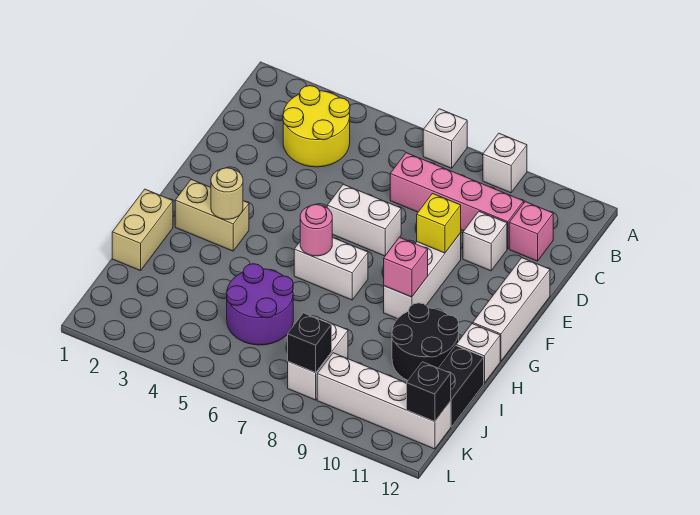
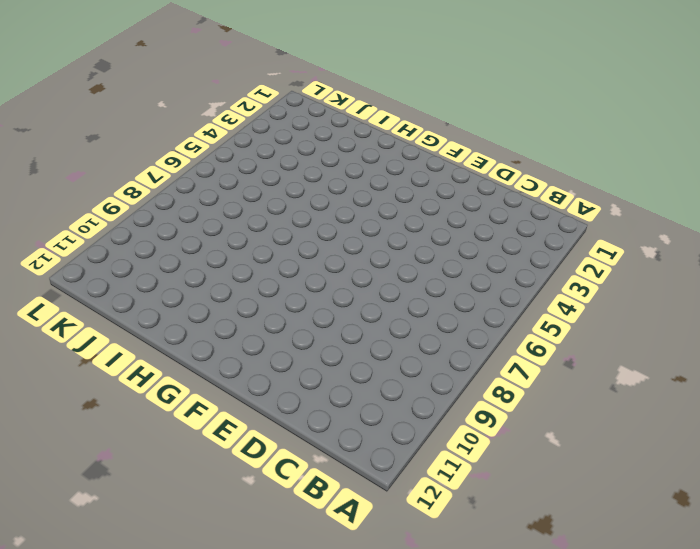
none -> white brick A7 level 1
none -> white brick A9 level 1
none -> yellow round brick B3:C4 level 1

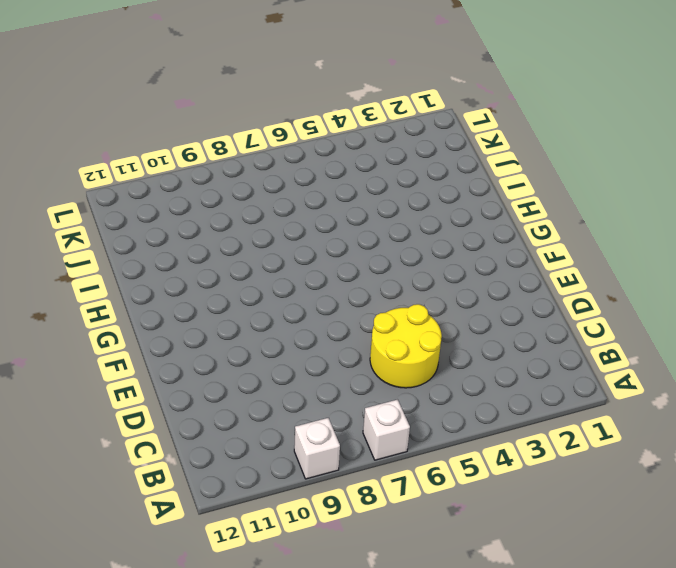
yellow round brick C5:D6 level 1 -> yellow round brick B3:C4 level 1
none -> pink brick C7:C10 level 1
none -> pink brick C11 level 1
none -> white brick D10 level 1

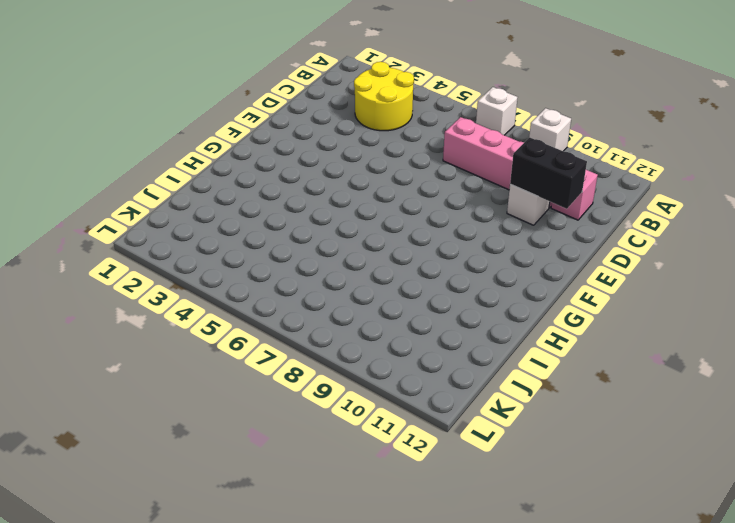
black brick D10:D11 level 2 -> black brick I12:J12 level 1
none -> white brick E6:E7 level 1
none -> white brick E9:G9 level 1
none -> white brick E12:G12 level 1

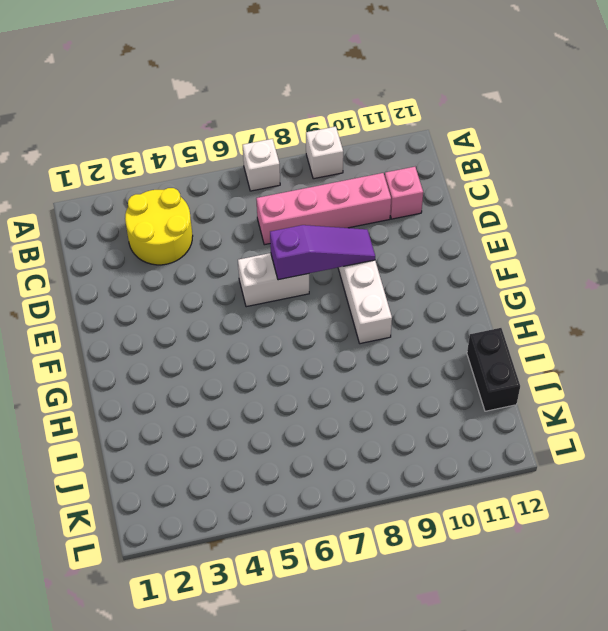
purple slope E7:E9 level 2 top 7 -> yellow brick E9 level 2
none -> white brick D10 level 1
none -> white brick E12:G12 level 1
none -> tan brick G2:G3 level 1

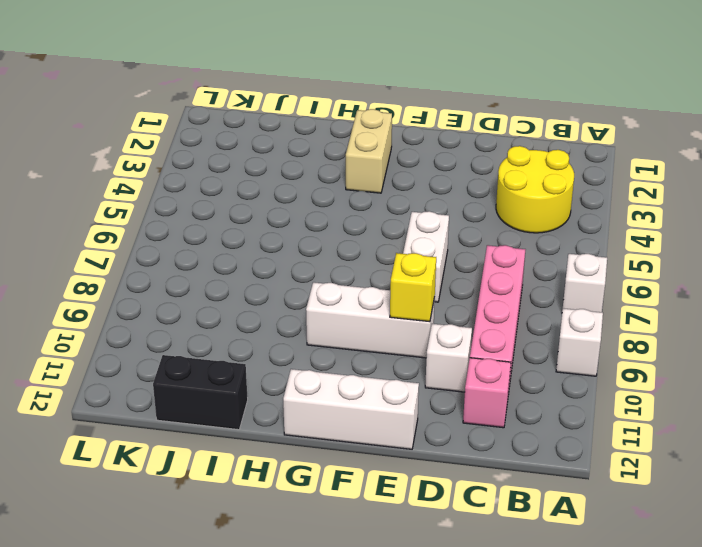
none -> white brick G6:G7 level 1
none -> tan brick H1:I1 level 1
none -> black round brick H10:I11 level 1

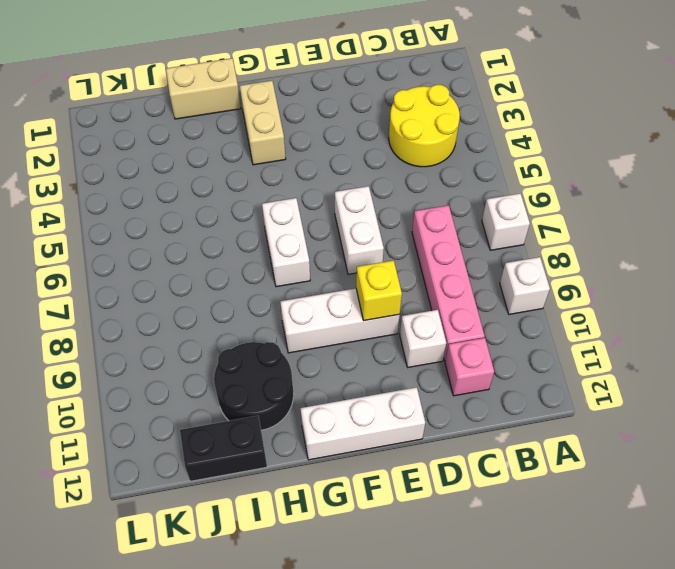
none -> white brick H12 level 1
none -> purple round brick I5:J6 level 1
none -> white brick J8:K8 level 1

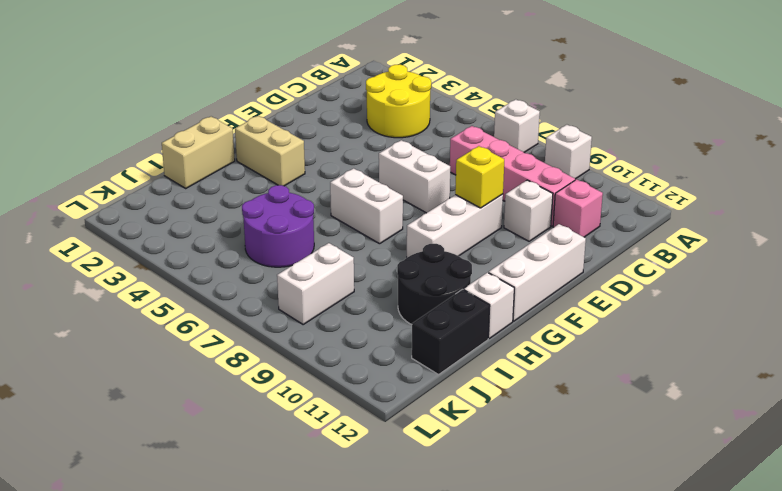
none -> white brick K9:K12 level 1
none -> tan round brick G3 level 2
none -> pink round brick G6 level 2

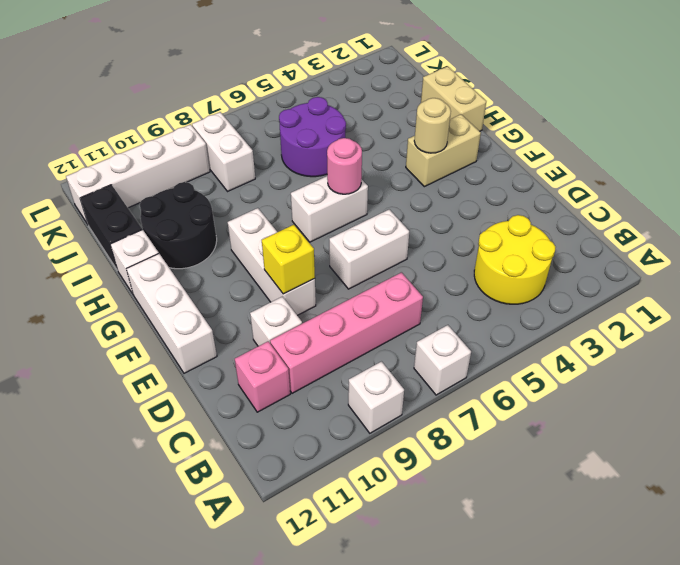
none -> pink brick G9 level 2
none -> black brick K8 level 2
none -> black brick K12 level 2

